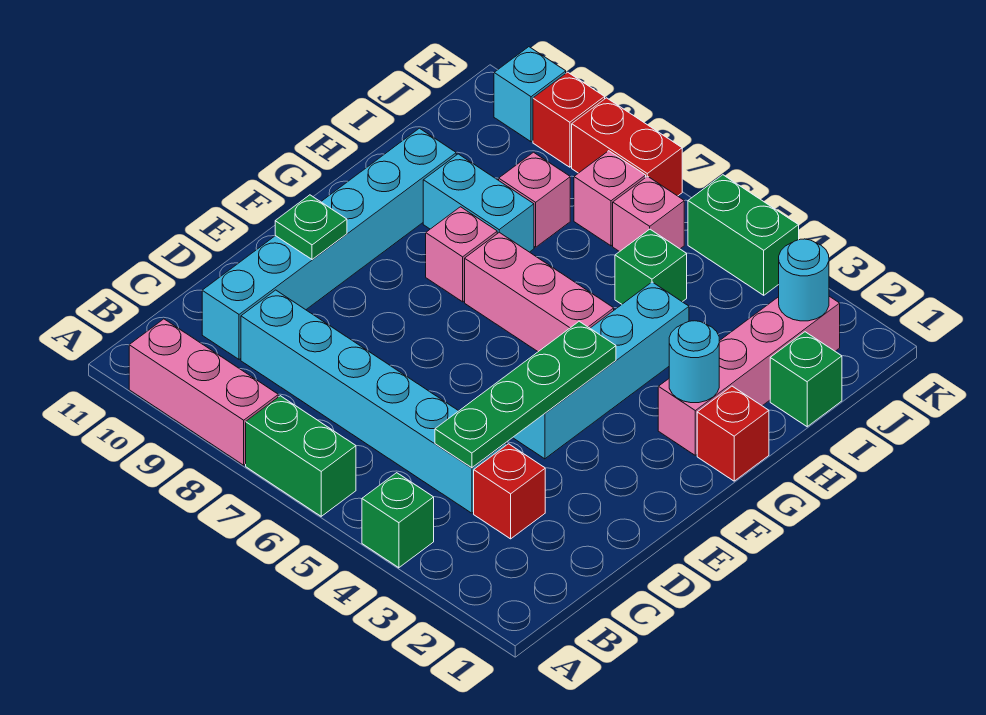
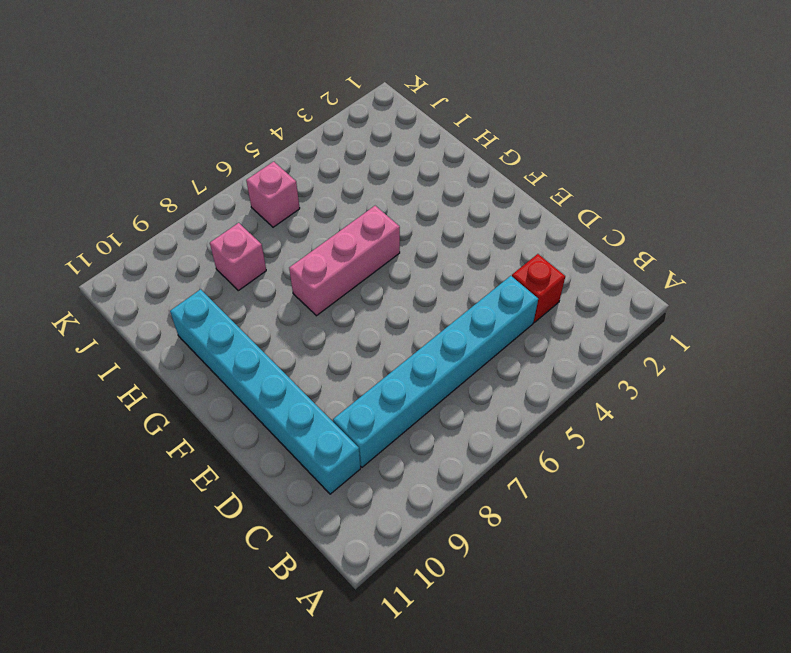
none -> green brick A4 level 1
none -> green brick A6:A7 level 1
none -> pink brick A8:A10 level 1

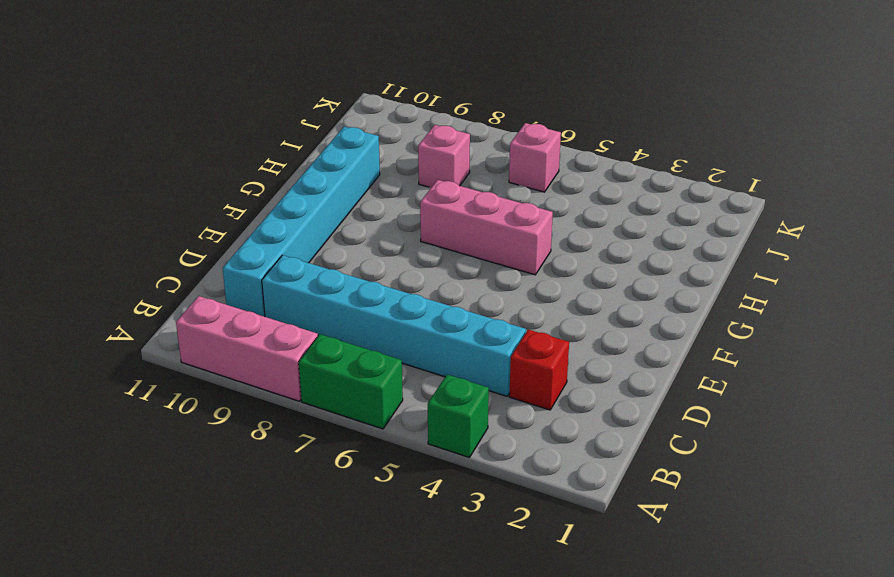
none -> cyan brick E4:H4 level 1
none -> red brick G1 level 1
none -> pink brick G2:J2 level 1

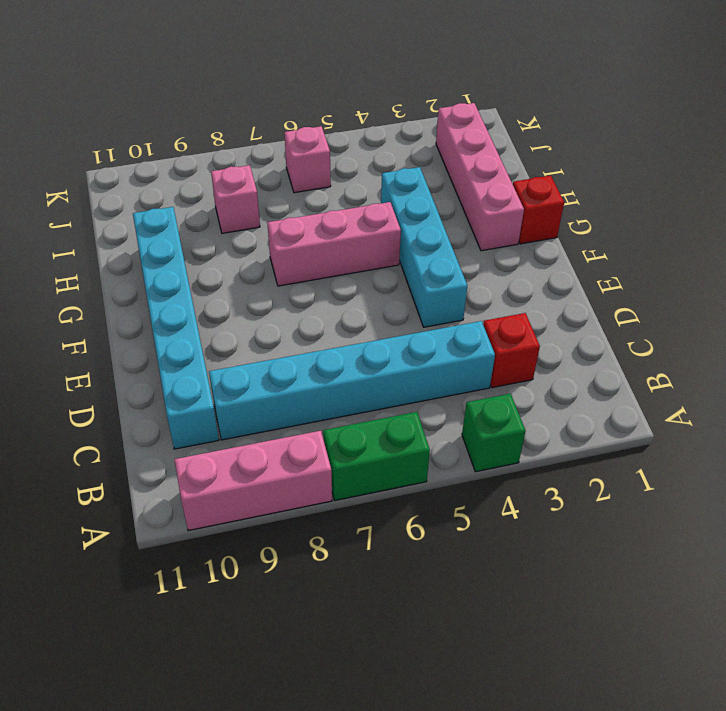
none -> pink brick G8 level 1
none -> cyan brick H8:H9 level 1
none -> green brick I1 level 1

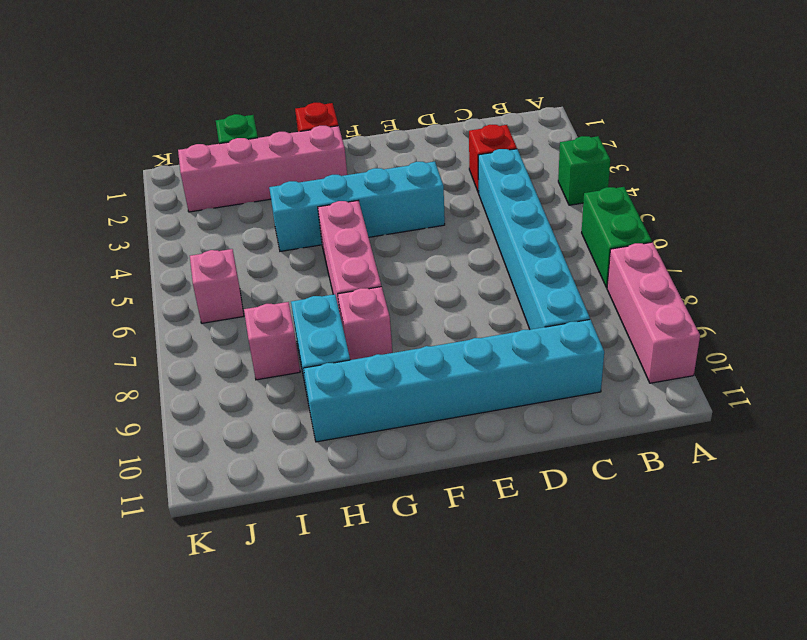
none -> green brick I5 level 1
none -> pink brick J7 level 1
none -> green brick K4:K5 level 1

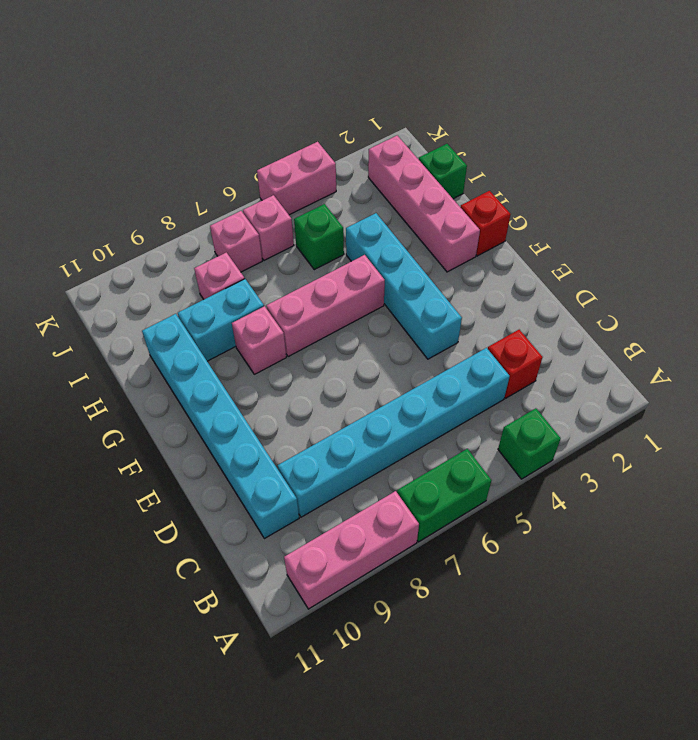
pink brick K4:K5 level 1 -> green brick K4:K5 level 1
none -> red brick K7:K8 level 1
none -> red brick K9 level 1
none -> cyan brick K10 level 1

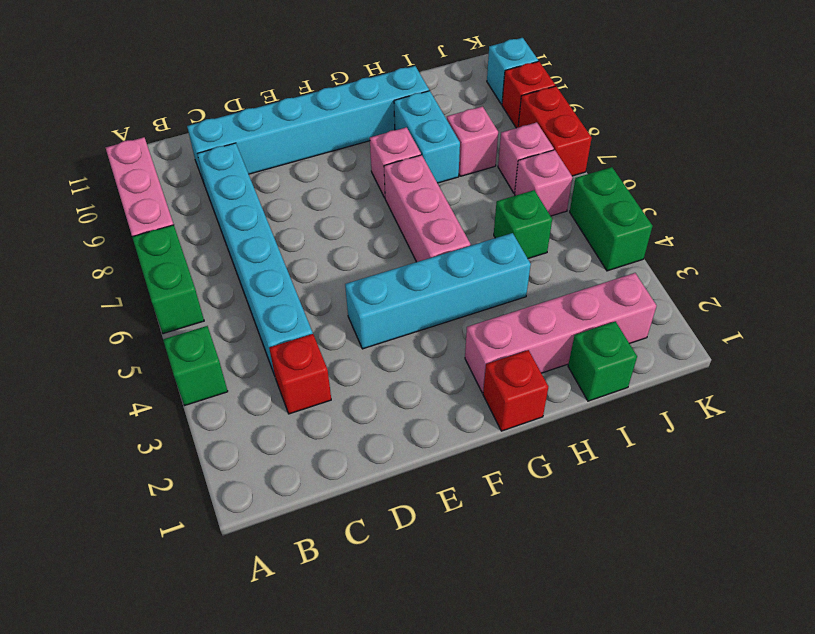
none -> green plate C4:F4 level 2
none -> green plate E10 level 2
none -> cyan round brick G2 level 2

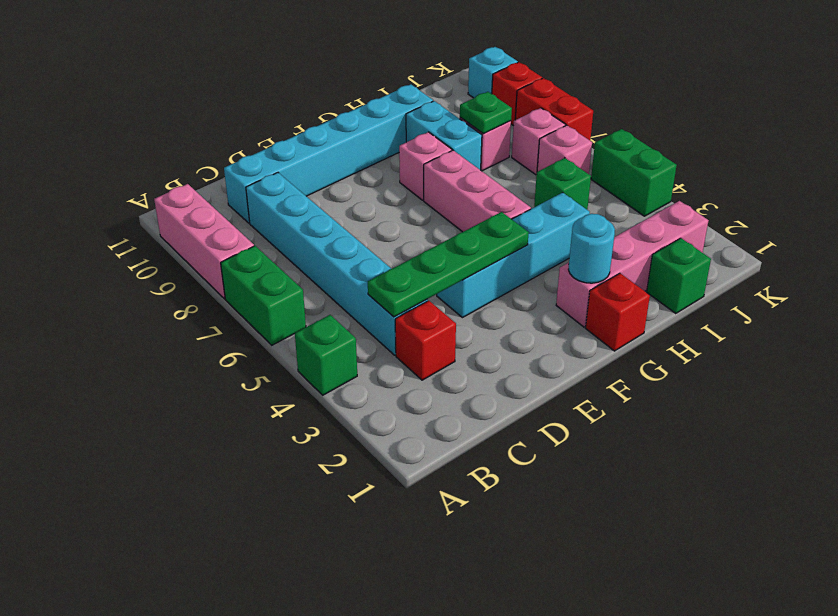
green plate I8 level 2 -> green plate E10 level 2
none -> cyan round brick J2 level 2

